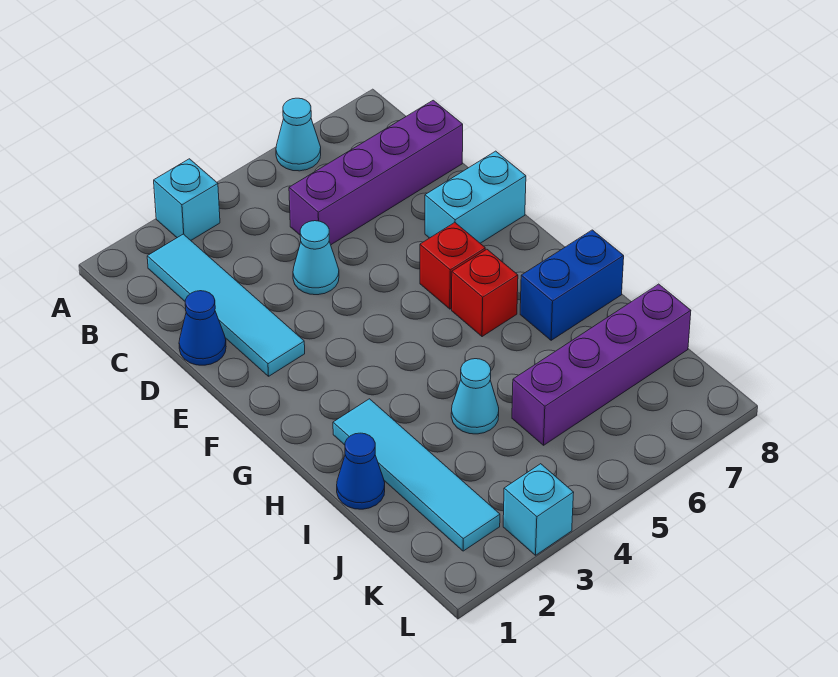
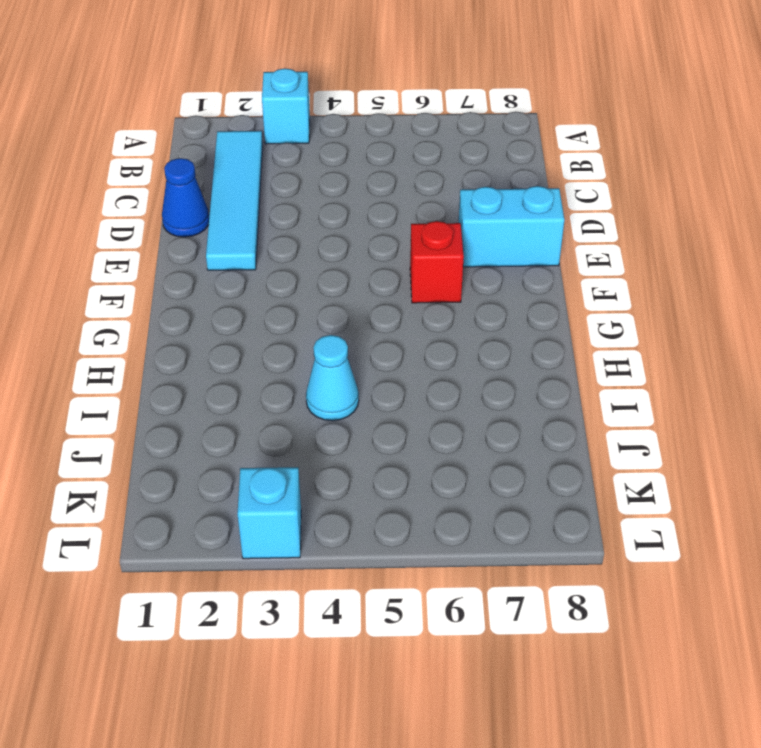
none -> cyan cone A6 level 1
none -> purple brick C5:C8 level 1
none -> cyan cone D4 level 1

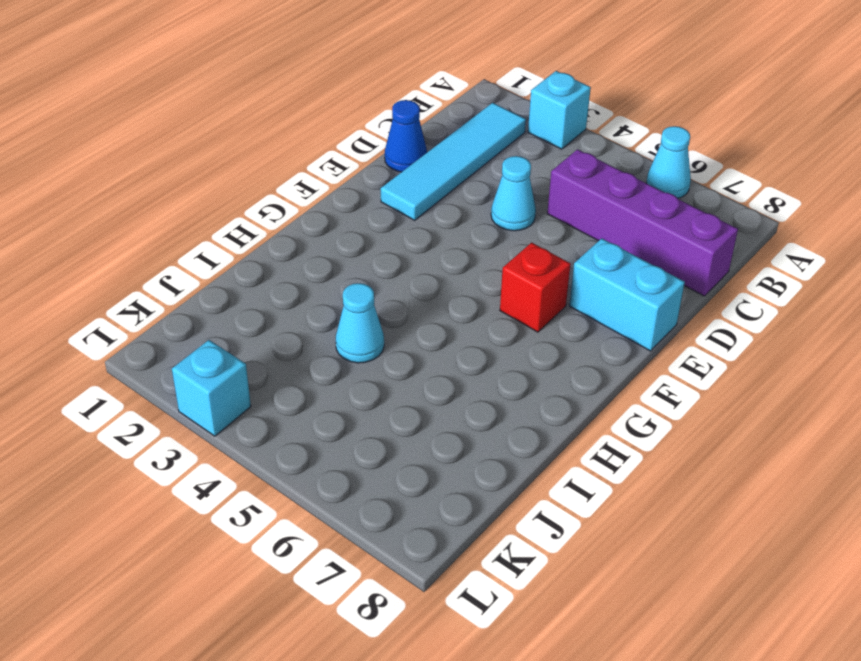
none -> red brick G6 level 1
none -> cyan tile H2:K2 level 1
none -> blue brick H7:H8 level 1

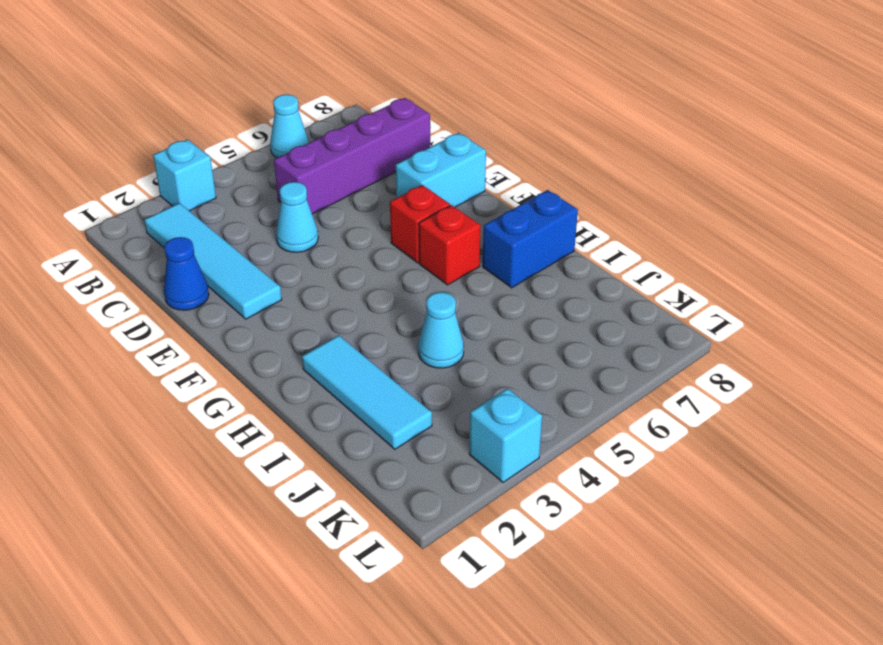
cyan tile H2:J2 level 1 -> cyan tile H2:K2 level 1
none -> blue cone I1 level 1
none -> purple brick J5:J8 level 1

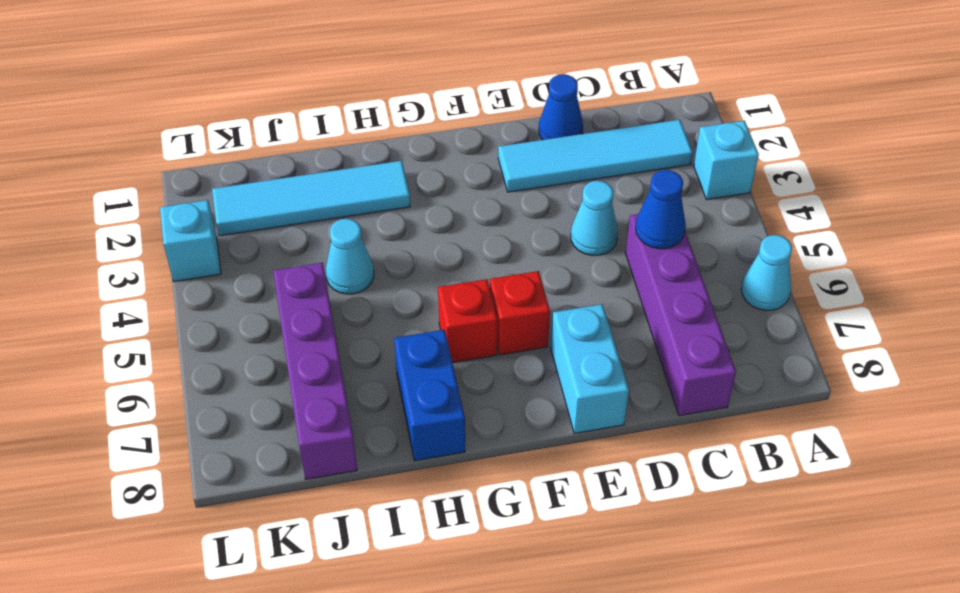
blue cone C5 level 2 -> blue cone I1 level 1

